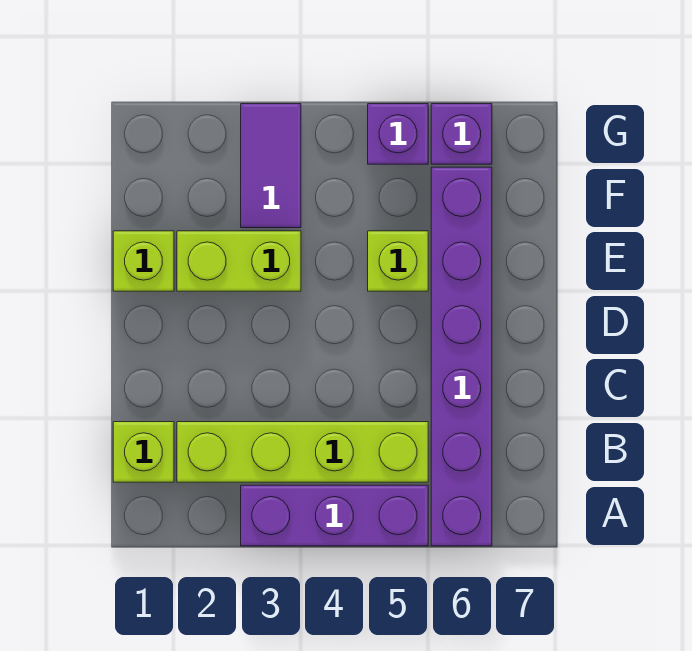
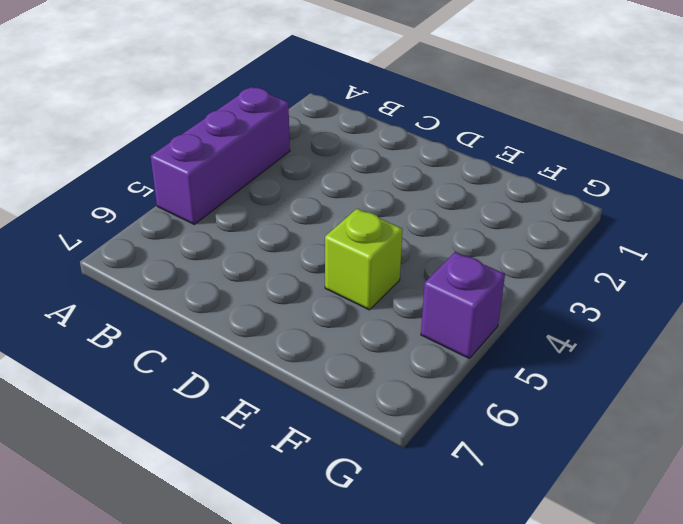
none -> purple brick A6:F6 level 1
none -> lime brick B1 level 1

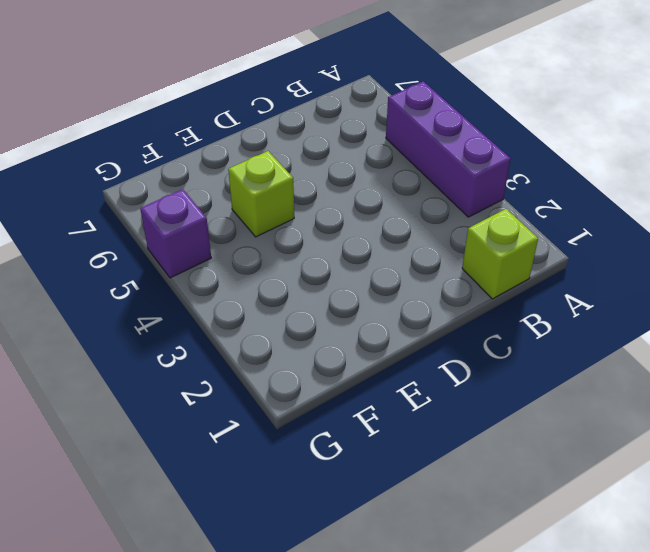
none -> purple brick A6:F6 level 1
none -> lime brick B2:B5 level 1

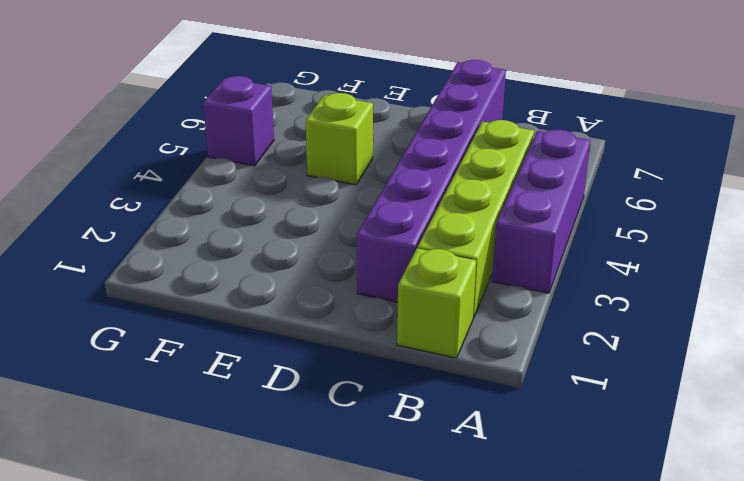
purple brick C2:C7 level 1 -> purple brick A6:F6 level 1
none -> lime brick E1 level 1
none -> lime brick E2:E3 level 1

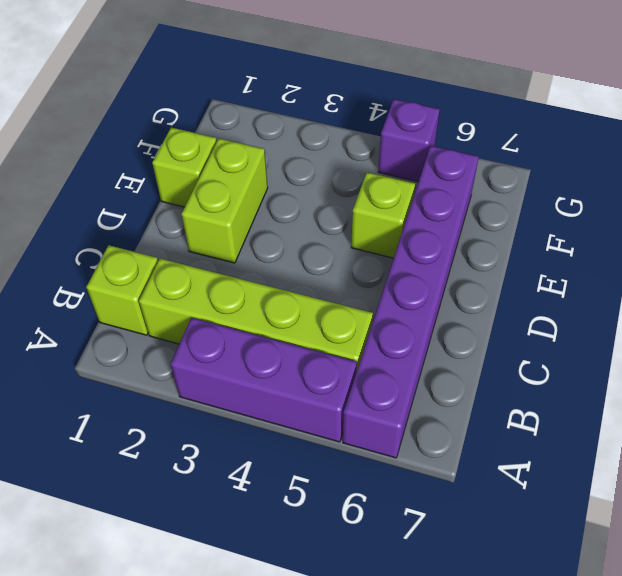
lime brick D2:E2 level 1 -> lime brick E2:E3 level 1
none -> purple tile F3:G3 level 1
none -> purple brick G6 level 1

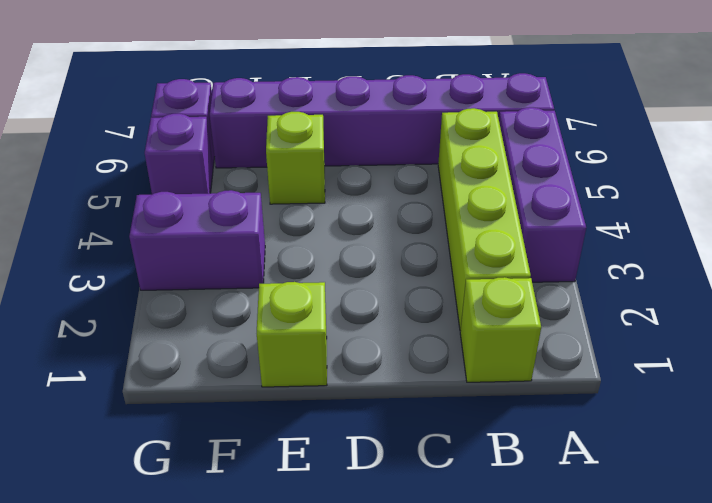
purple brick F3:G3 level 1 -> purple tile F3:G3 level 1
none -> lime brick E2:E3 level 1

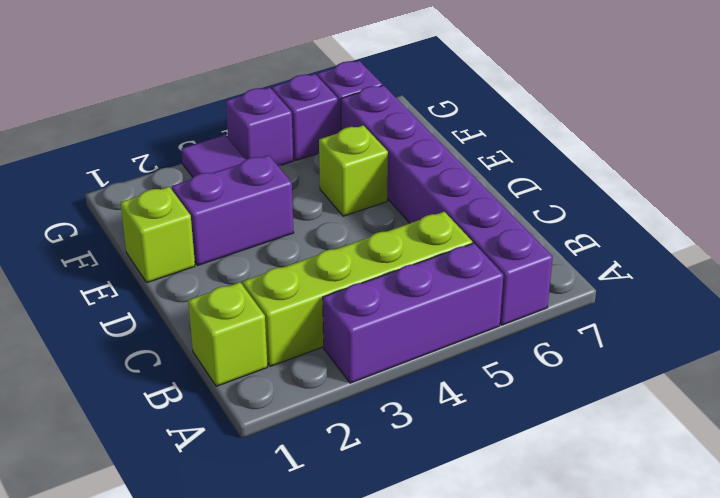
purple brick E2:E3 level 1 -> lime brick E2:E3 level 1
purple brick G4 level 1 -> none

